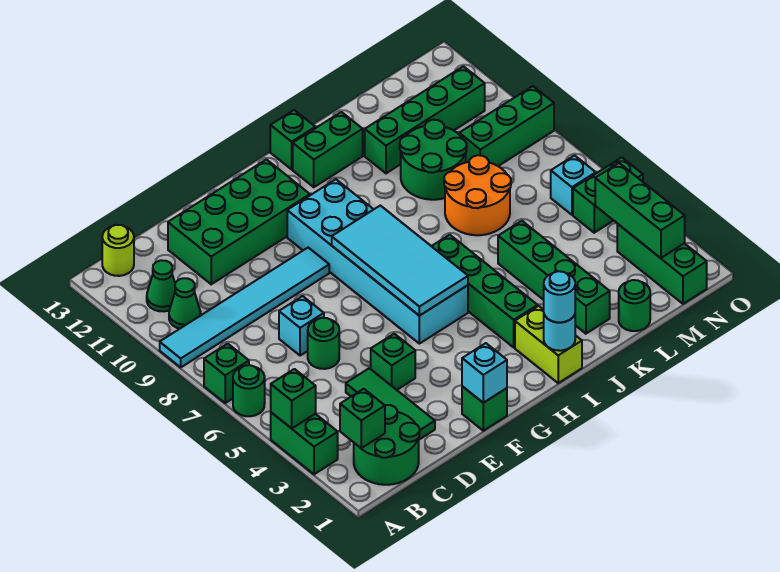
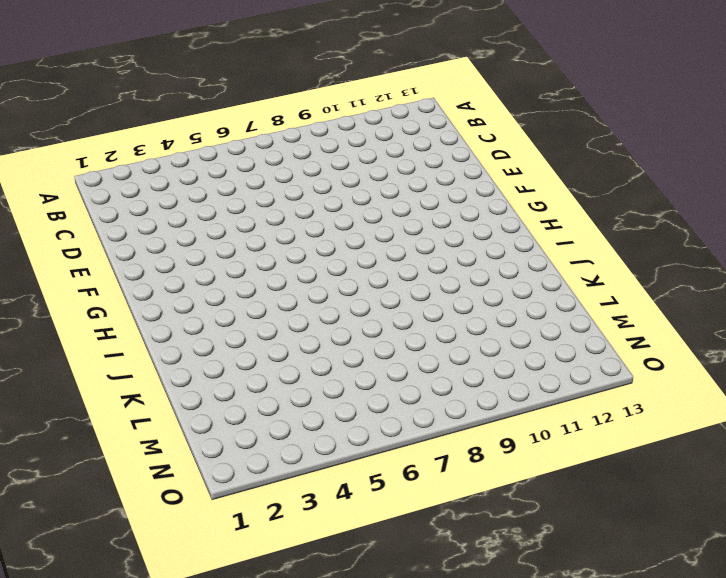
none -> green brick A3:A4 level 1
none -> green round brick A6 level 1
none -> green brick A7 level 1
none -> cyan tile A9:F9 level 1

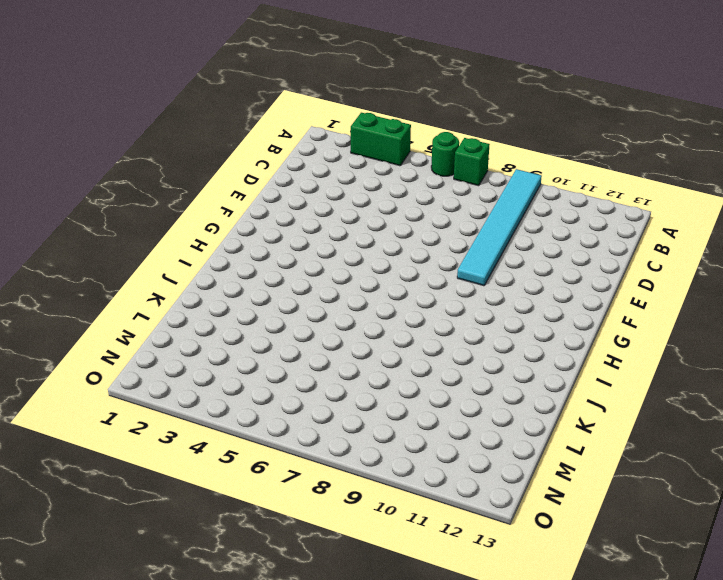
none -> green round brick B1:C2 level 1
none -> green cone B10 level 1
none -> green cone B11 level 1
none -> lime round brick B13 level 1

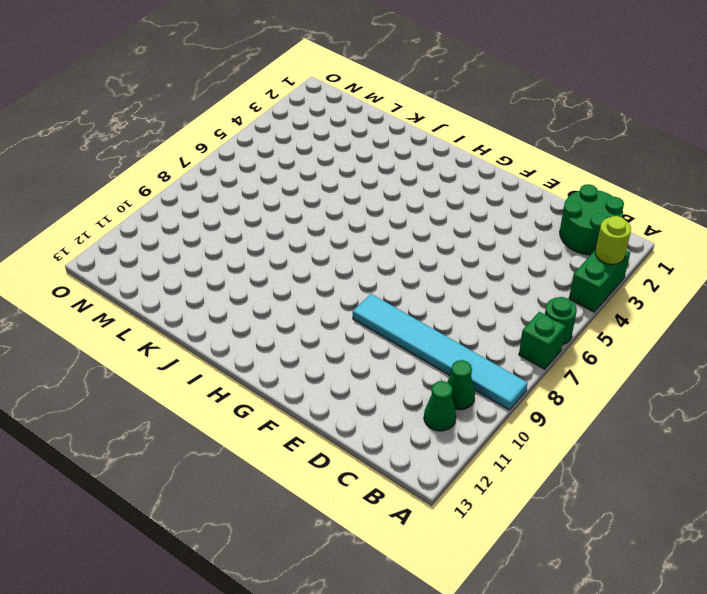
lime round brick A3 level 2 -> lime round brick B13 level 1
none -> green tile D2:D4 level 1
none -> green round brick D6 level 1
none -> cyan brick D7 level 1
none -> green brick D11:G12 level 1

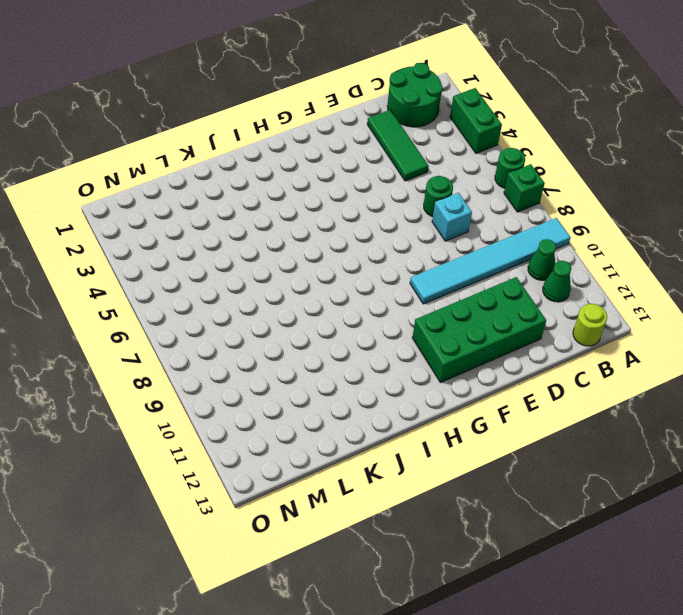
none -> green brick E4 level 1
none -> green brick F1 level 1
none -> cyan brick G5:H10 level 1
none -> lime brick I1:I2 level 1

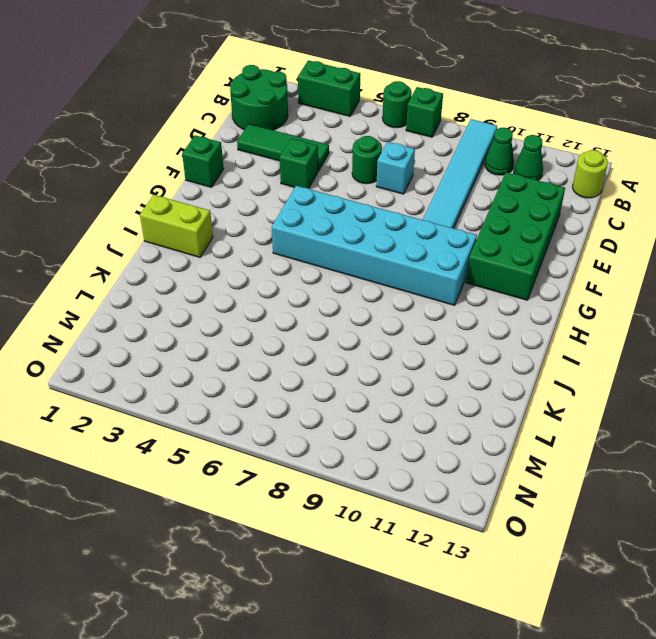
none -> green brick I3:I6 level 1
none -> green brick I12:J12 level 1
none -> green brick I13 level 1
none -> green brick K2:K5 level 1

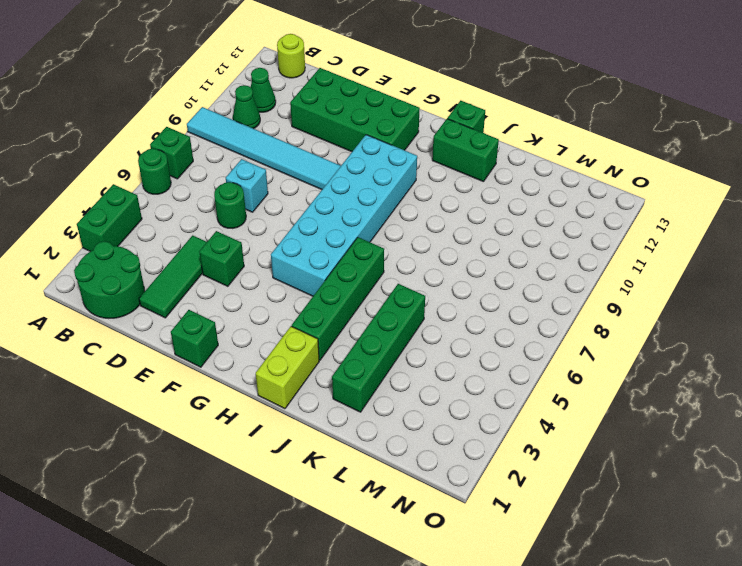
none -> orange round brick K7:L8 level 1
none -> green round brick K9:L10 level 1
none -> green brick K11:N11 level 1
none -> green round brick L1 level 1

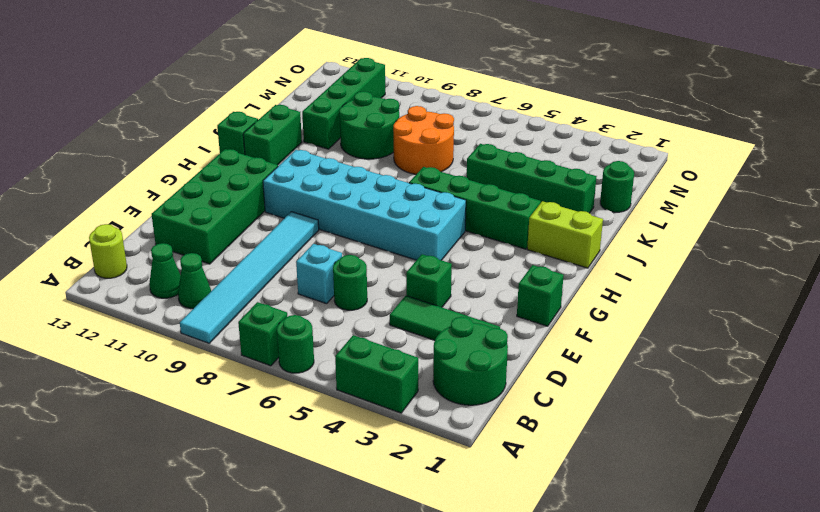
none -> green brick M9:O9 level 1
none -> green brick N1:N3 level 1
none -> green brick N5:O5 level 1
none -> cyan brick N6 level 1

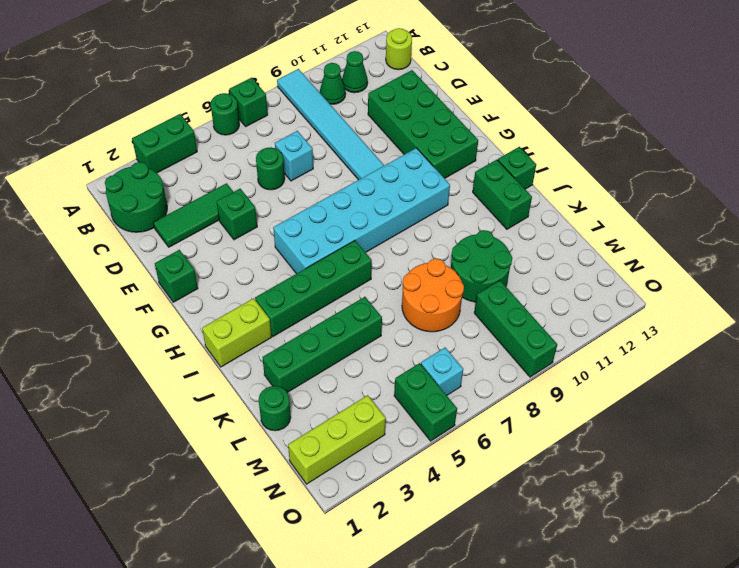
lime brick N1:N3 level 1 -> green brick N1:N3 level 1
none -> green brick K11:N11 level 1
none -> green brick A4 level 2
none -> green brick B2 level 2
none -> cyan brick F1 level 2

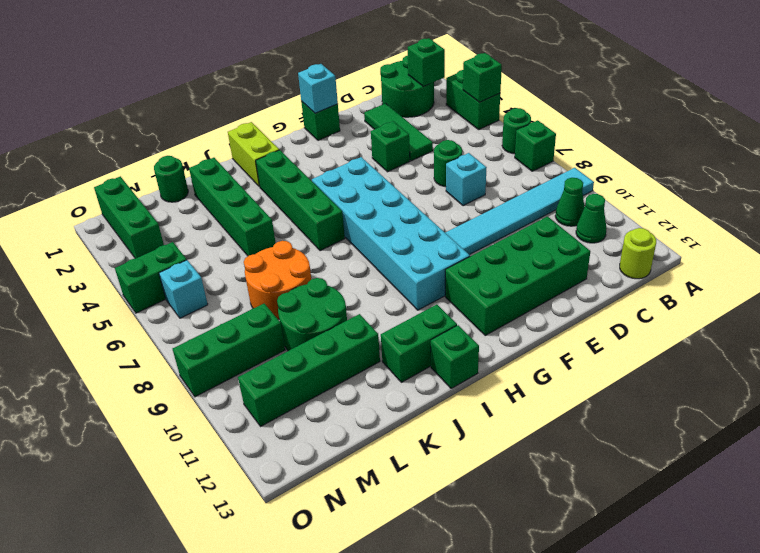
none -> cyan tile G5:H8 level 2
none -> cyan round brick I1 level 2
none -> green brick N2:N4 level 2
none -> cyan round brick I1 level 3

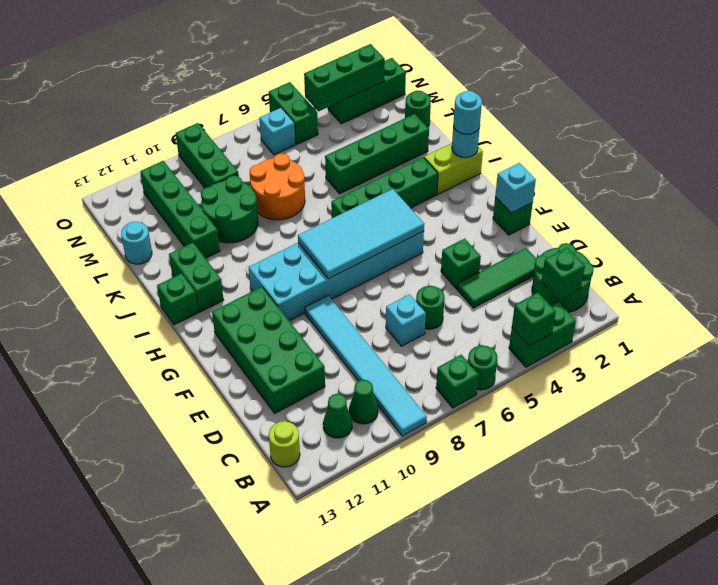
cyan round brick L13 level 1 -> none

